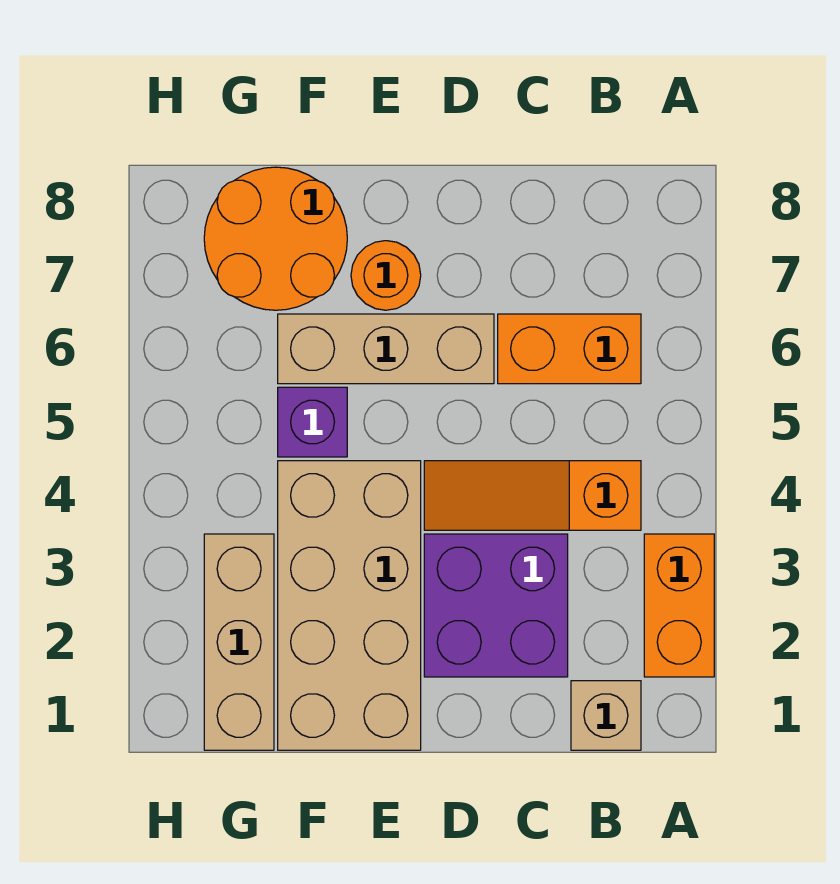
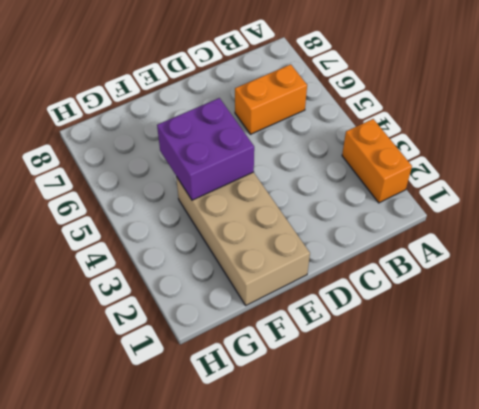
purple brick E4:F5 level 2 -> purple brick C2:D3 level 1
none -> tan brick B1 level 1
none -> orange slope B4:D4 level 1 top B

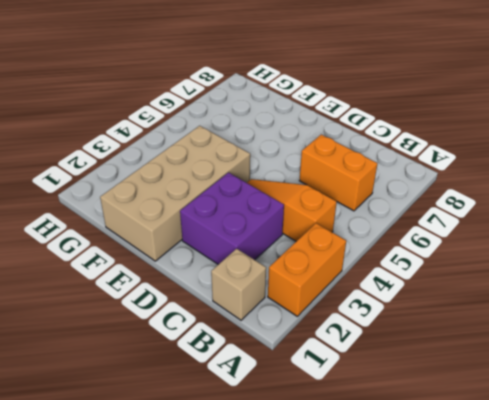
none -> tan brick D6:F6 level 1
none -> orange round brick E7 level 1

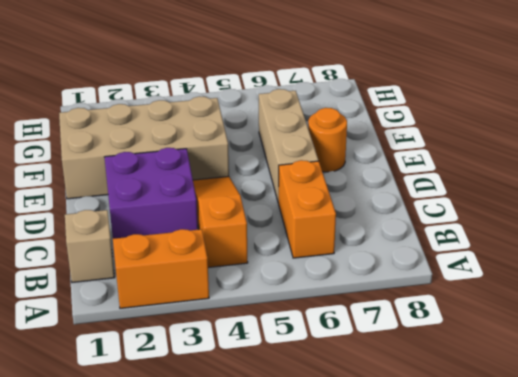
none -> purple brick F5 level 1
none -> orange round brick F7:G8 level 1

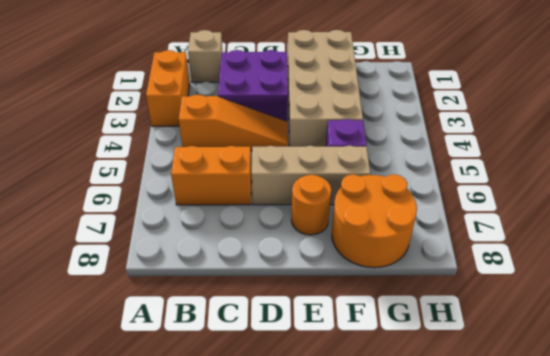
none -> tan brick G1:G3 level 1

